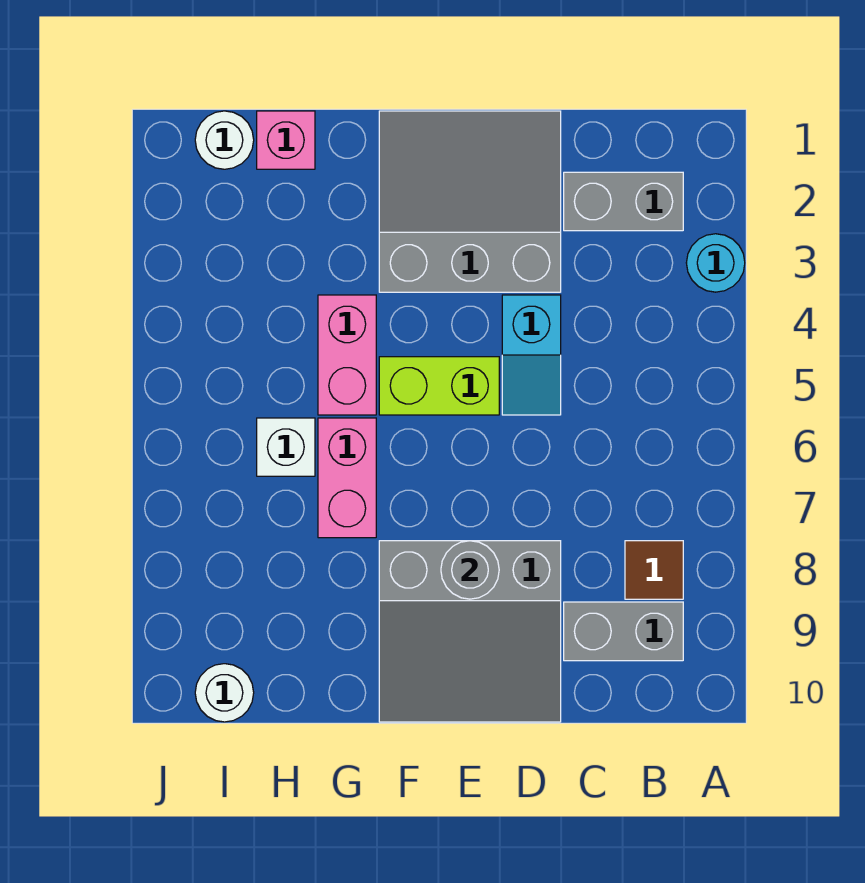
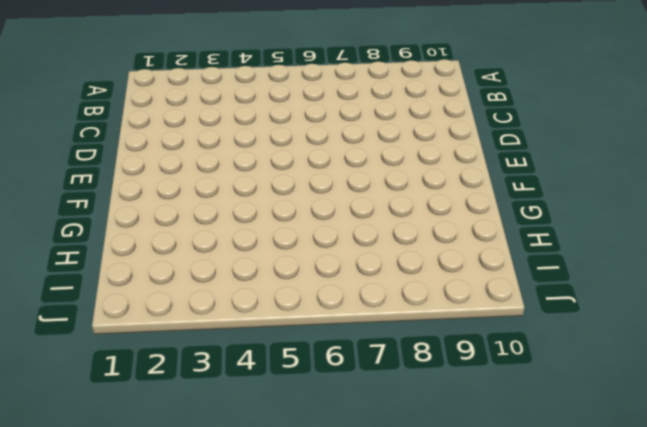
none -> cyan round brick A3 level 1
none -> grey brick B2:C2 level 1
none -> brown tile B8 level 1

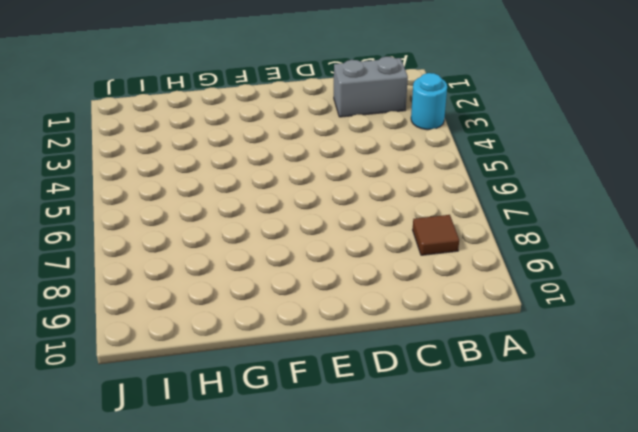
none -> grey brick B9:C9 level 1
none -> grey slope D1:F3 level 1 top 3
none -> cyan slope D4:D5 level 1 top 4

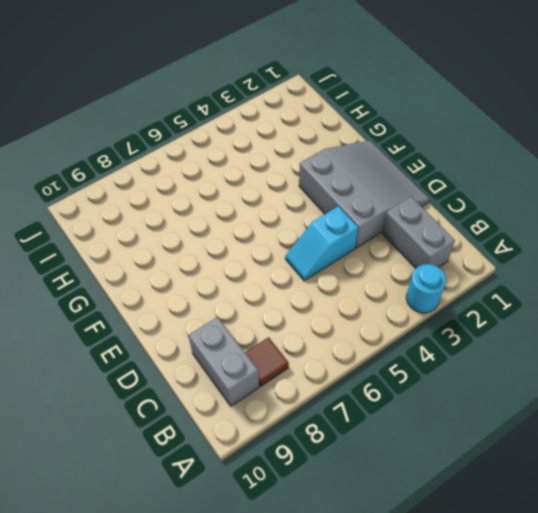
none -> grey slope D8:F10 level 1 top 8
none -> lime brick E5:F5 level 1
none -> pink brick G4:G5 level 1

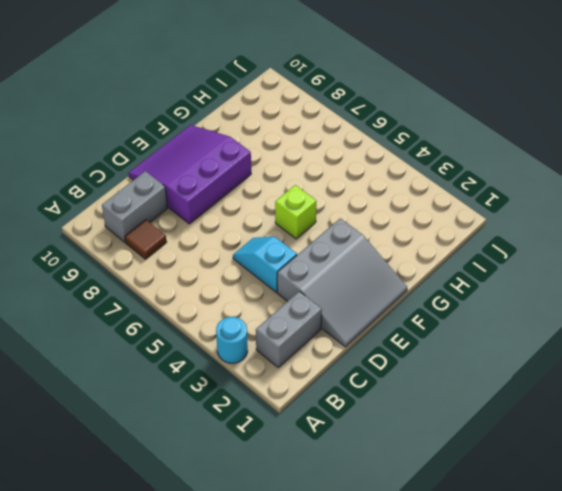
purple slope D8:F10 level 1 top 8 -> grey slope D8:F10 level 1 top 8
lime brick F5 level 1 -> lime brick E5:F5 level 1
none -> pink brick G4:G5 level 1
none -> pink brick G6:G7 level 1
none -> pink brick H1 level 1

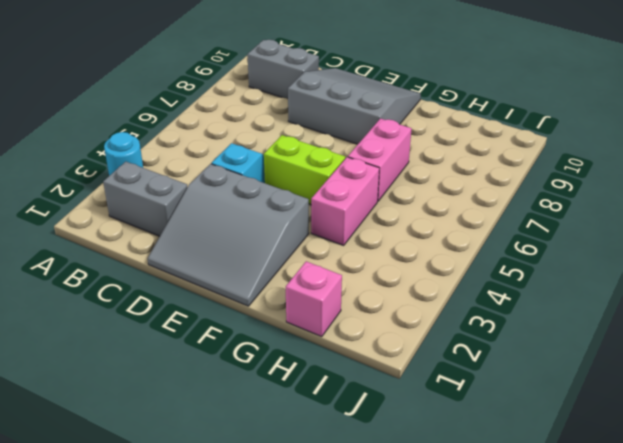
none -> brown tile B8 level 1
none -> white brick H6 level 1
none -> white round brick I1 level 1

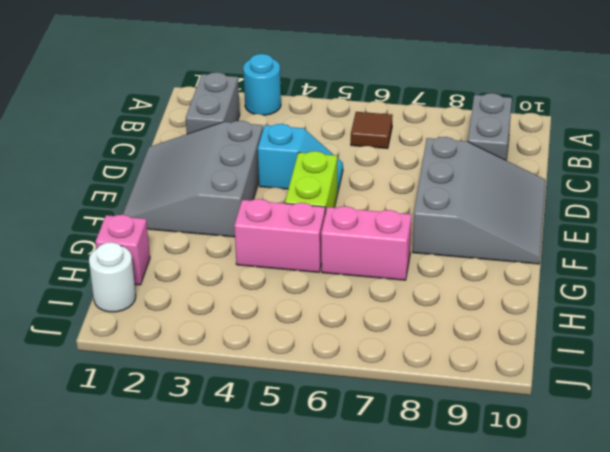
brown tile B6 level 1 -> brown tile B8 level 1
none -> white brick H6 level 1
none -> white round brick I10 level 1
none -> grey round brick E8 level 2

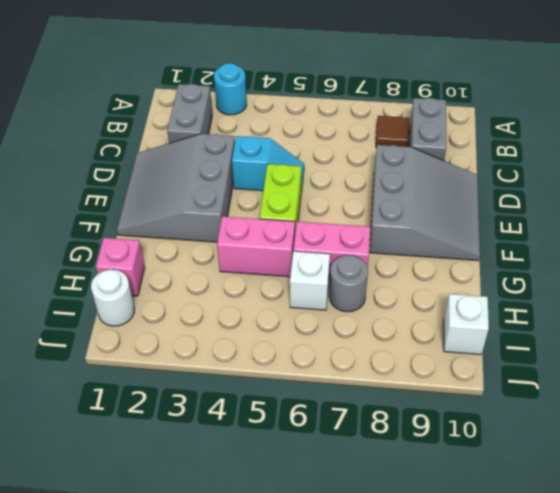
grey round brick H7 level 1 -> grey round brick E8 level 2
white brick I10 level 1 -> white round brick I10 level 1

